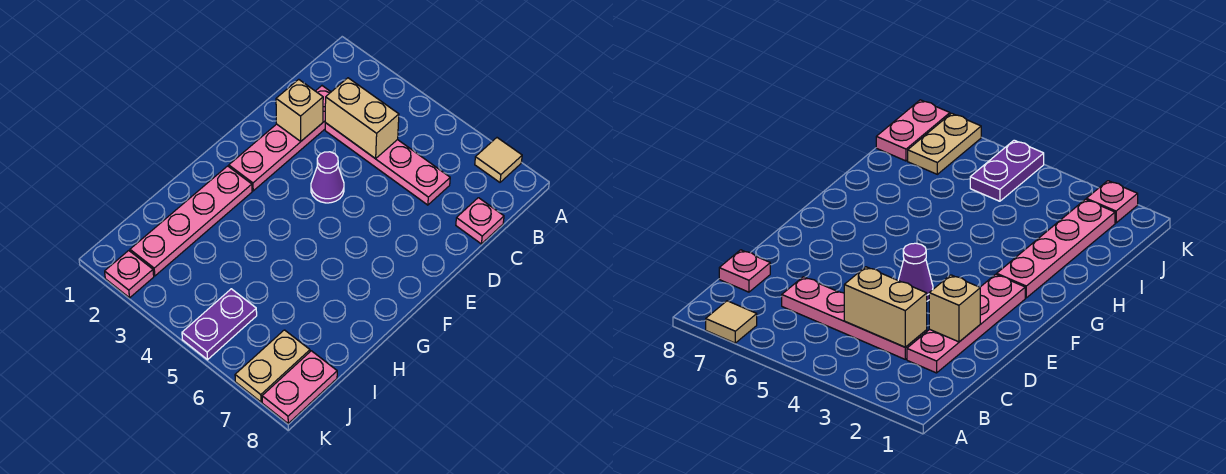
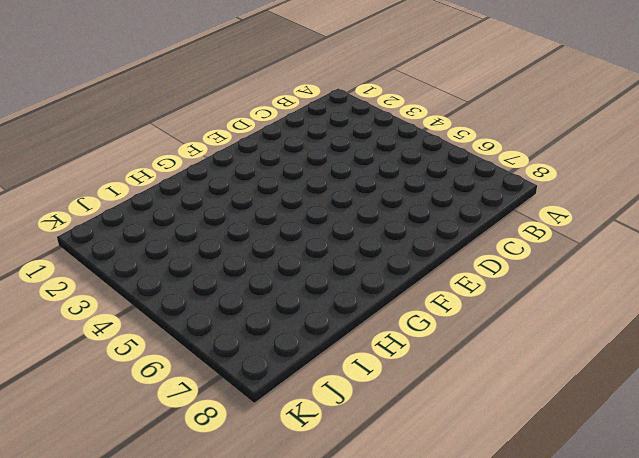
none -> tan tile A7 level 1
none -> pink plate C2:F2 level 1
none -> pink plate C3:C6 level 1

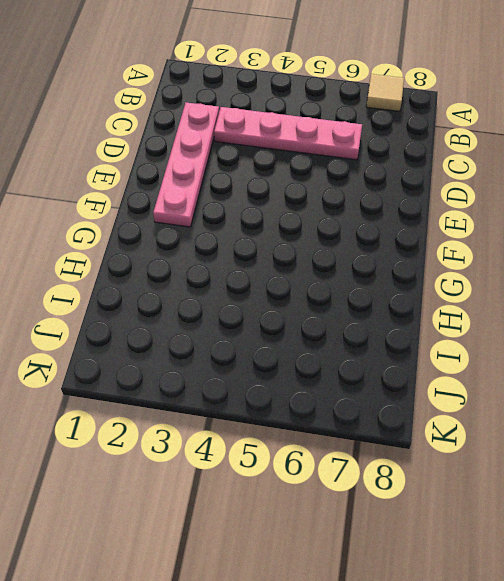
none -> pink plate C8 level 1
none -> purple cone E4 level 1
none -> pink plate G2:J2 level 1

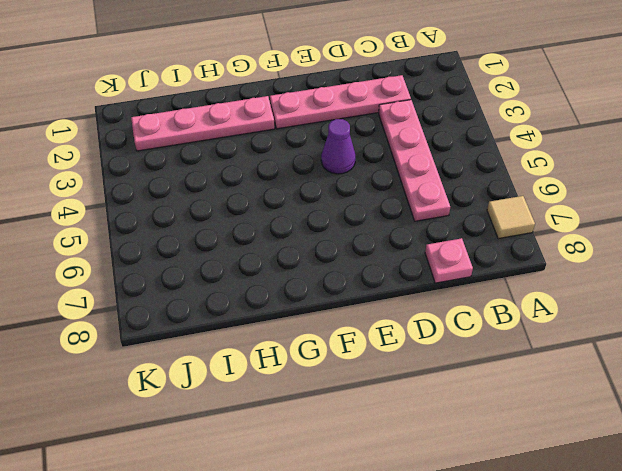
none -> purple plate J5:K5 level 1
none -> tan plate J7:K7 level 1
none -> pink plate J8:K8 level 1

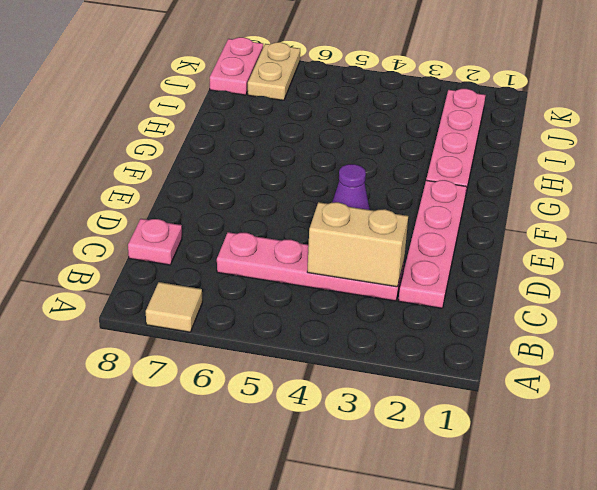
none -> purple plate J5:K5 level 1
none -> pink plate K2 level 1
none -> tan brick D2 level 2

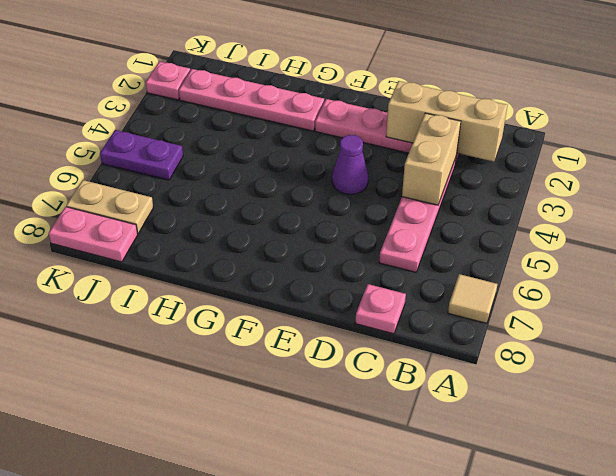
tan brick B2:D2 level 2 -> tan brick D2 level 2

